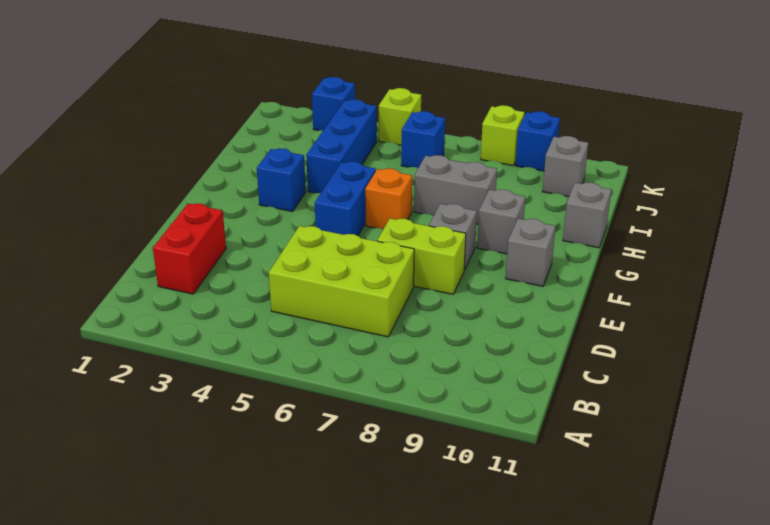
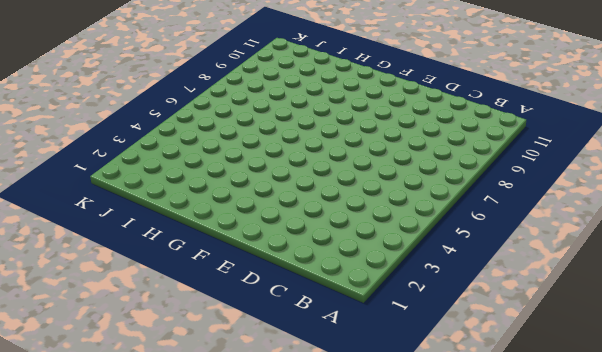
none -> red brick C2:D2 level 1
none -> lime brick C5:D7 level 1
none -> lime brick E7:E8 level 1

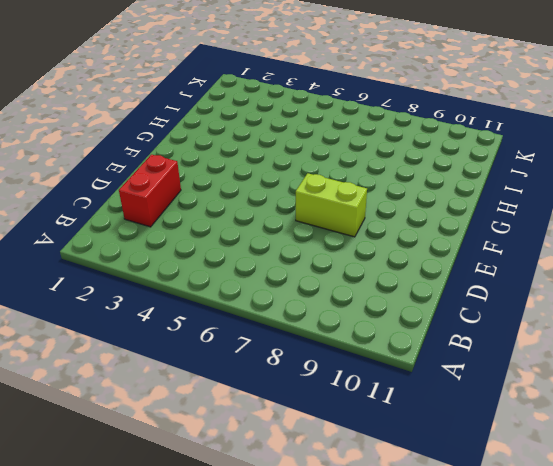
none -> lime brick C5:D7 level 1
none -> blue brick F5:G5 level 1
none -> grey brick F8 level 1

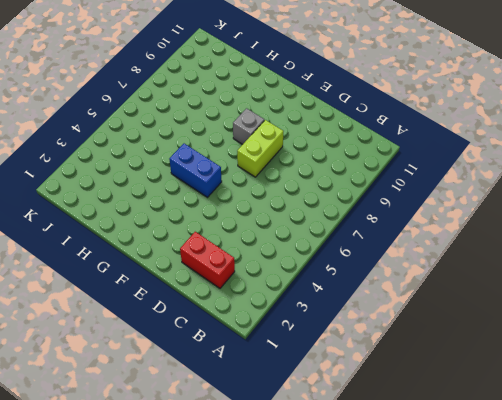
none -> lime brick C5:D7 level 1
none -> grey brick F10 level 1
none -> blue brick G3 level 1

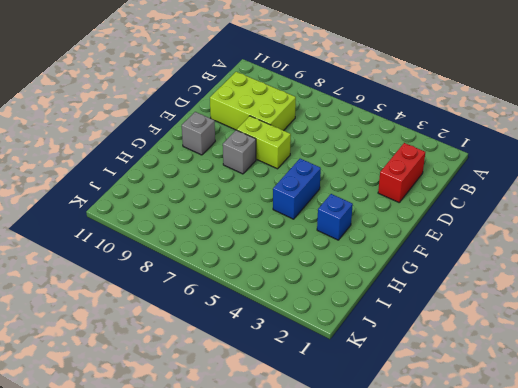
lime brick C8:D10 level 1 -> lime brick C5:D7 level 1
none -> orange brick G6 level 1
none -> grey brick G9 level 1
none -> blue brick H4:J4 level 1

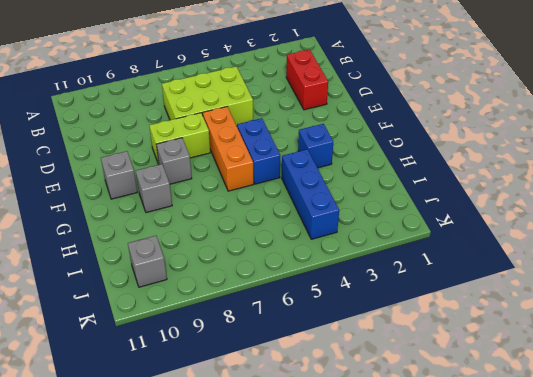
orange brick E6:G6 level 1 -> orange brick G6 level 1
none -> grey brick H7:H8 level 1
none -> grey brick H11 level 1
none -> blue brick J6 level 1

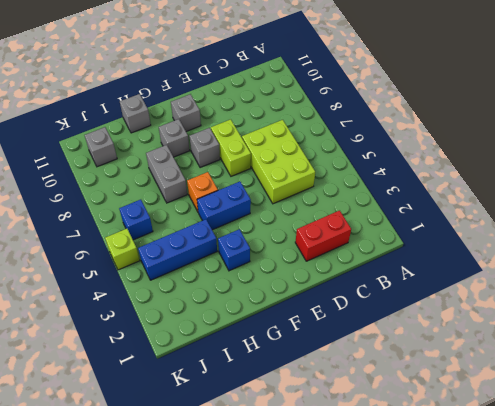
none -> blue brick K3 level 1
none -> lime brick K8 level 1
none -> blue brick K9 level 1

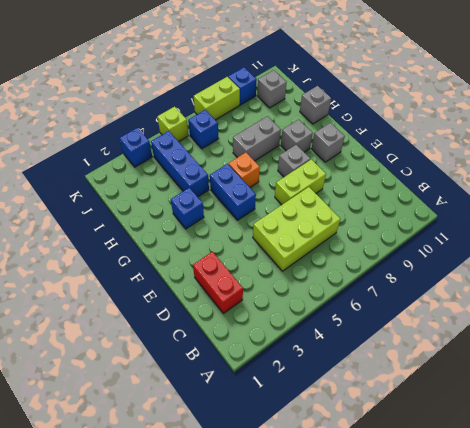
lime brick K7:K8 level 1 -> lime brick K8 level 1

